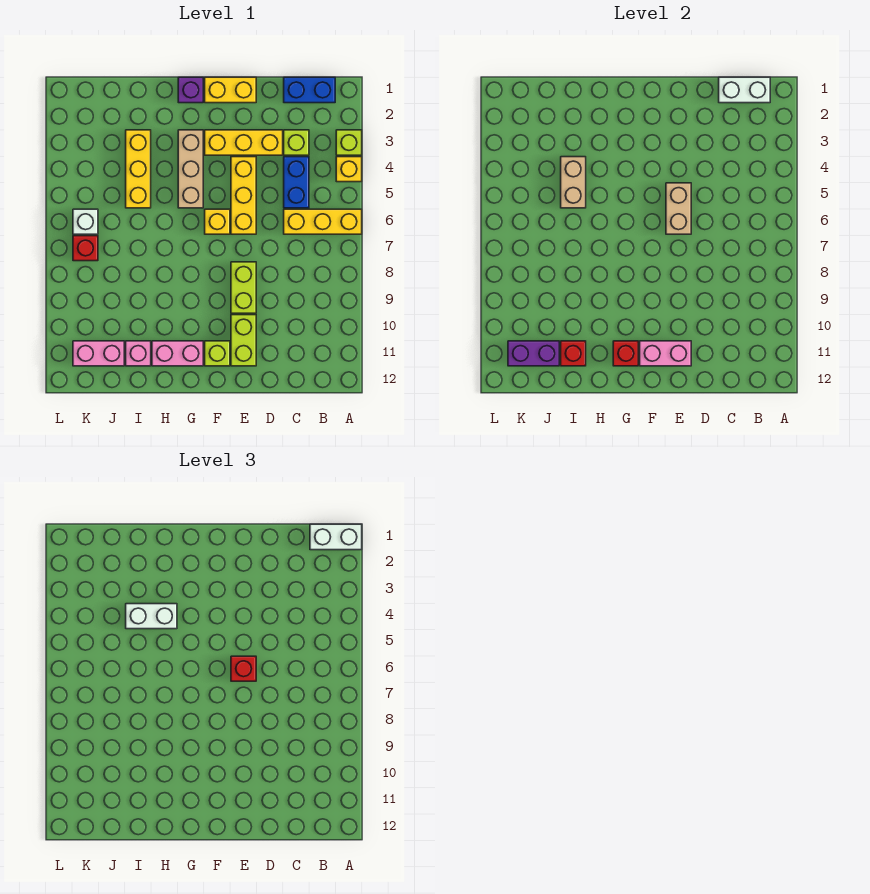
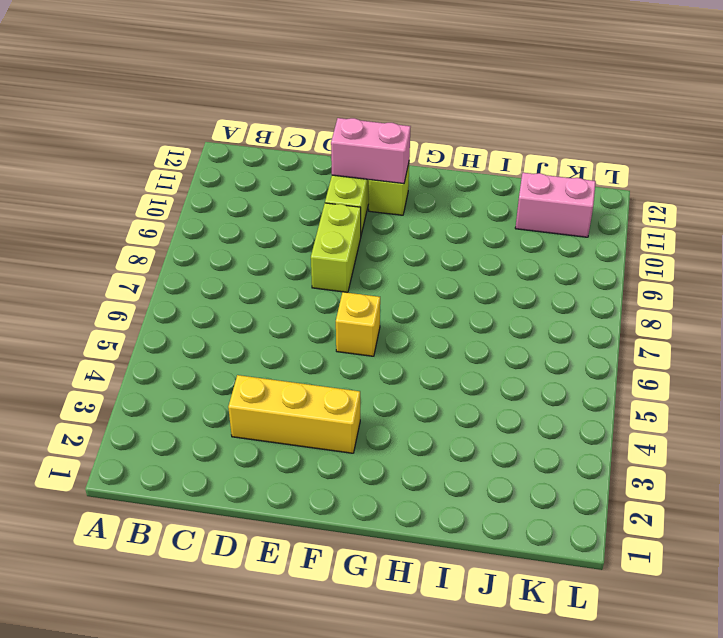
none -> lime brick A3 level 1
none -> yellow brick A4 level 1
none -> yellow brick A6:C6 level 1
none -> blue brick B1:C1 level 1

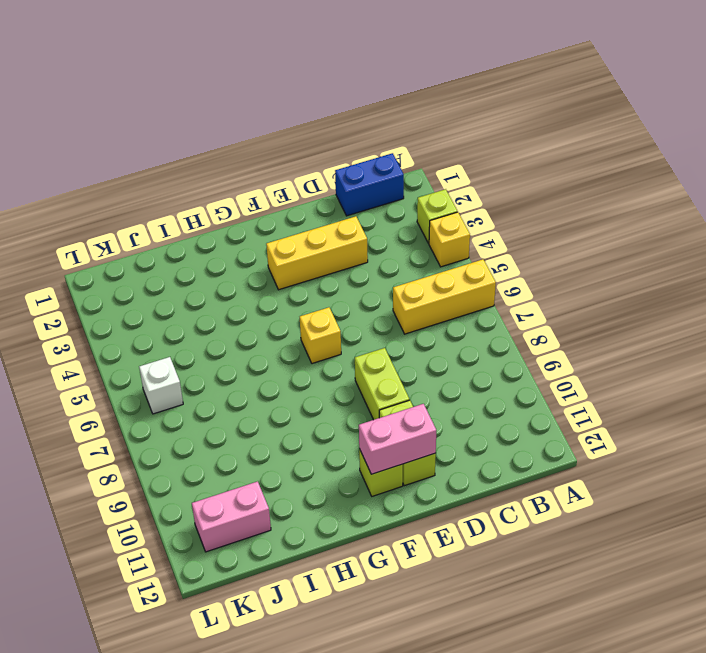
none -> lime brick C3 level 1
none -> blue brick C4:C5 level 1
none -> yellow brick E1:F1 level 1
none -> yellow brick E4:E6 level 1

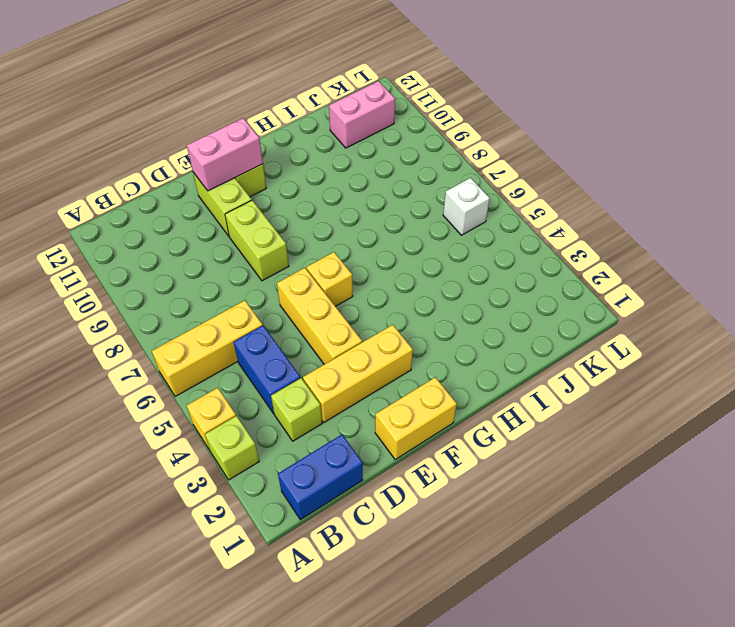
none -> purple brick G1 level 1
none -> tan brick G3:G5 level 1
none -> pink brick G11:H11 level 1
none -> yellow brick I3:I5 level 1

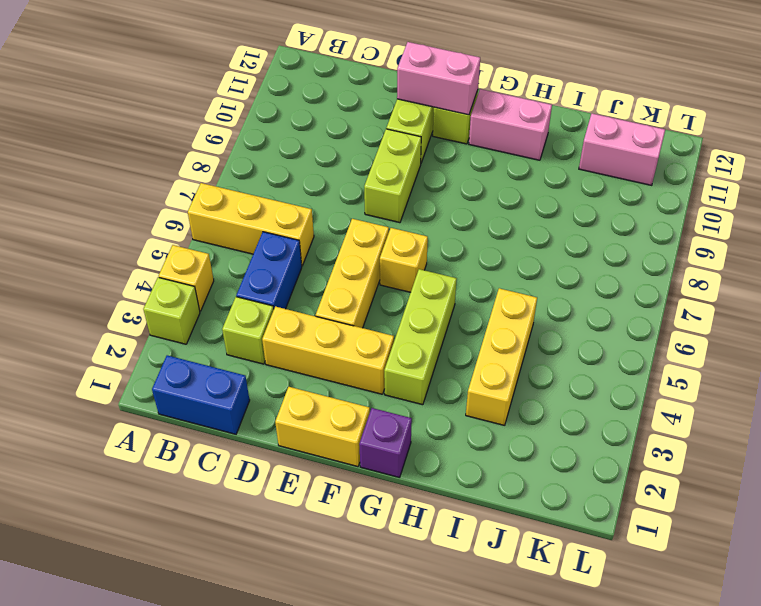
lime brick G3:G5 level 1 -> tan brick G3:G5 level 1
none -> pink brick I11 level 1
none -> white brick K6 level 1
none -> red brick K7 level 1
none -> white brick B1:C1 level 2

